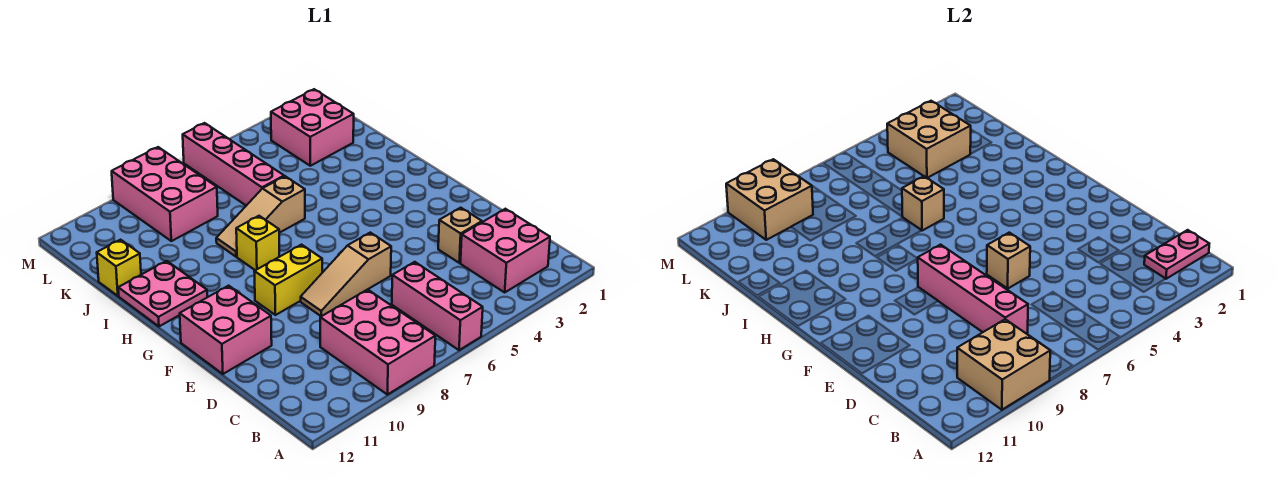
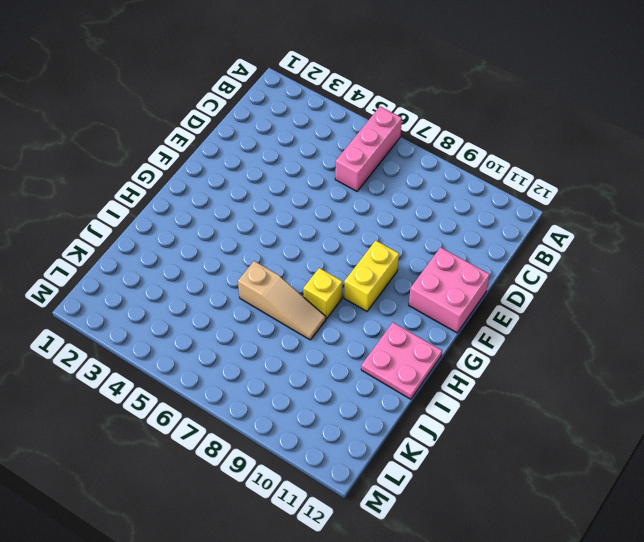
yellow brick F9:G9 level 1 -> yellow brick F8:F9 level 1
none -> pink brick A8:C9 level 1
none -> pink brick B2:C3 level 1
none -> tan brick D3 level 1

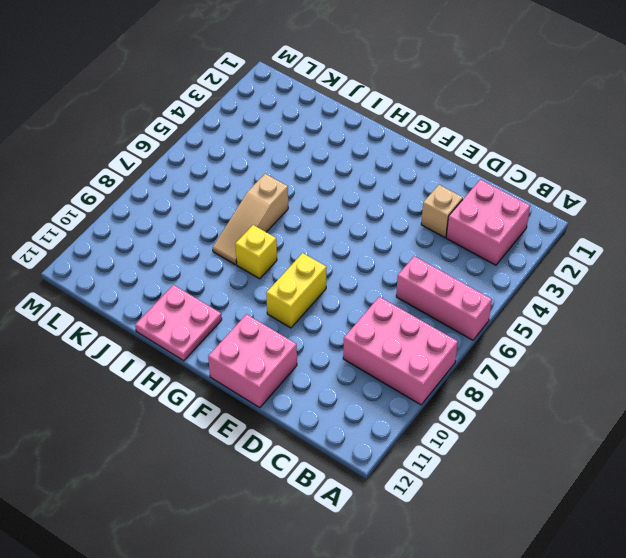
none -> tan slope E6:E8 level 1 top 6
none -> pink brick J6:M6 level 1
none -> yellow brick J12 level 1

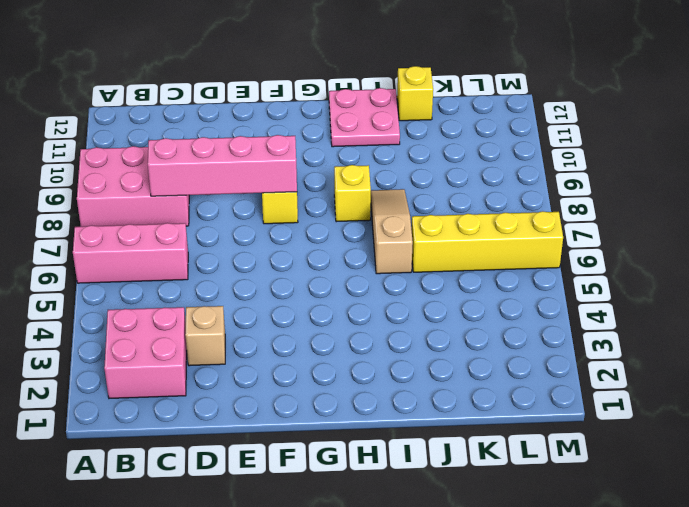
yellow brick J6:M6 level 1 -> pink brick J6:M6 level 1
none -> tan slope E6:E8 level 1 top 6
none -> pink brick E11:F12 level 1
none -> pink brick K2:L3 level 1

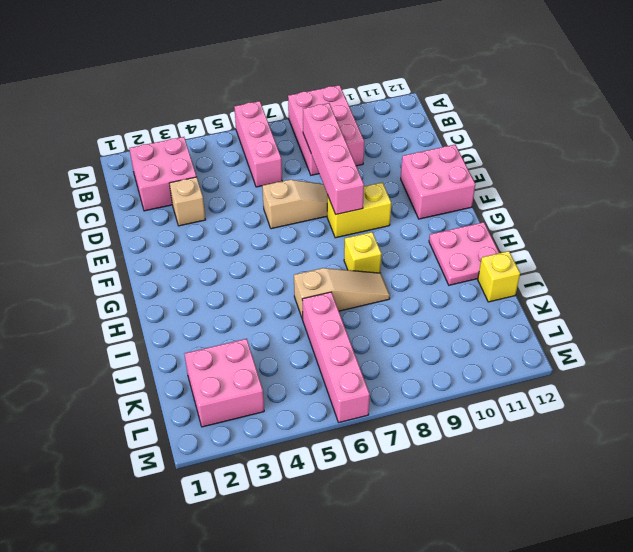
none -> pink brick K8:M9 level 1
none -> tan brick A9:B10 level 2
none -> pink plate B1:B2 level 2

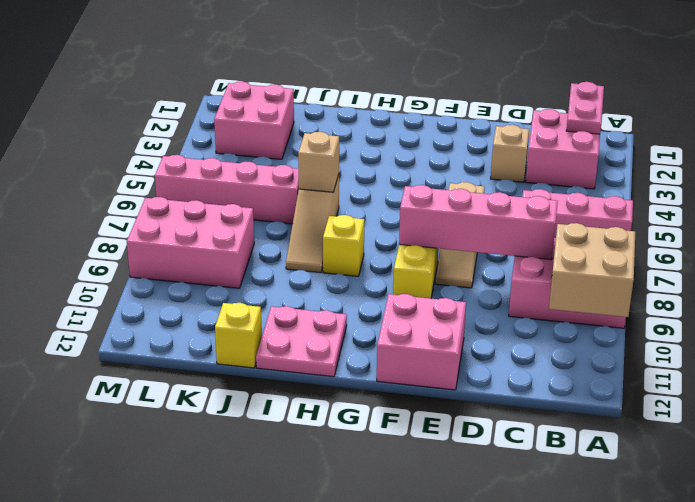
none -> tan brick E6 level 2
none -> tan brick K3:L4 level 2
none -> tan brick L9:M10 level 2

